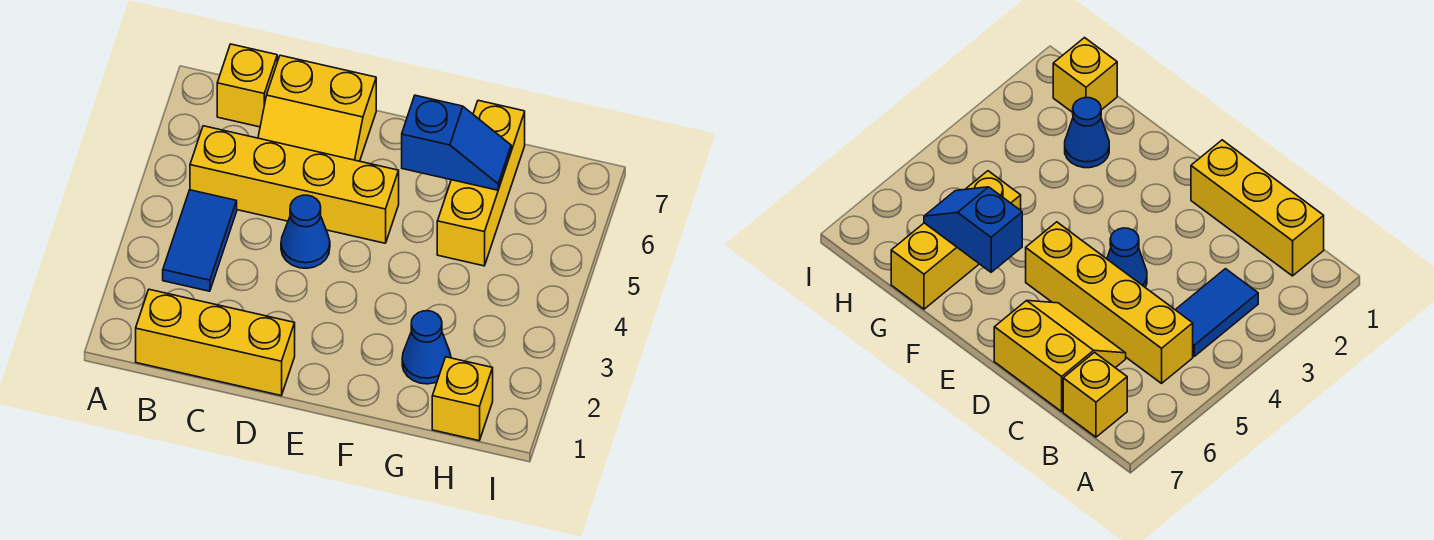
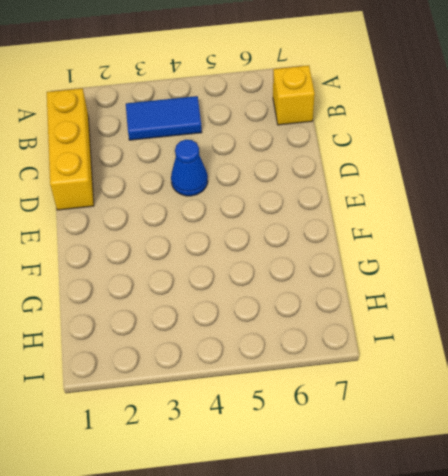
none -> yellow brick B5:E5 level 1
none -> yellow slope C6:D7 level 1 top 7

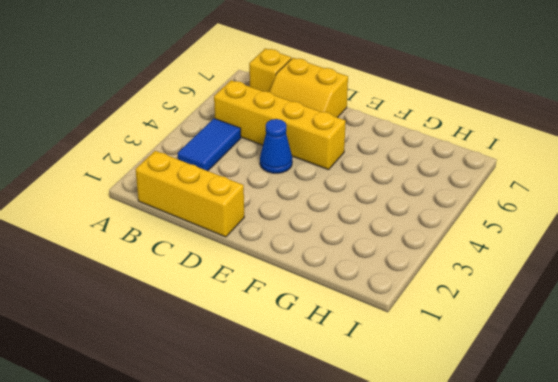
none -> blue cone G2 level 1
none -> yellow brick G5:G7 level 1

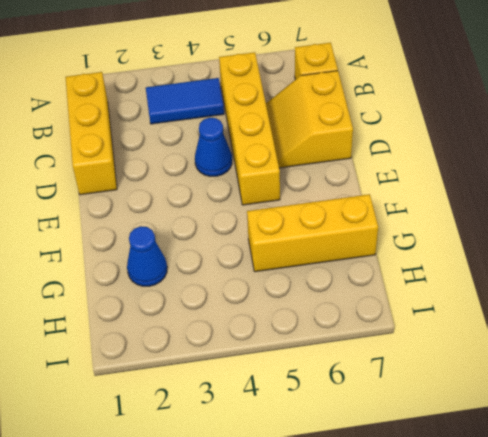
none -> yellow brick H1 level 1
none -> blue slope F6:G6 level 2 top F

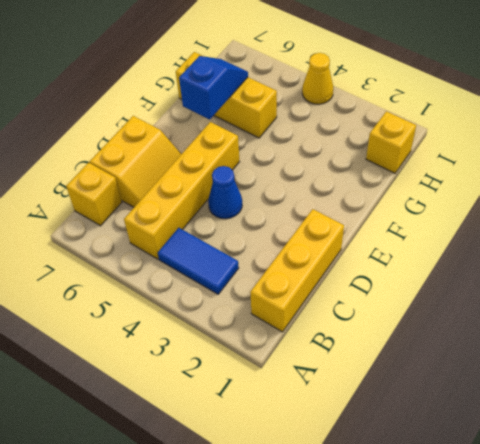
yellow cone I4 level 1 -> none
none -> blue cone G2 level 1

